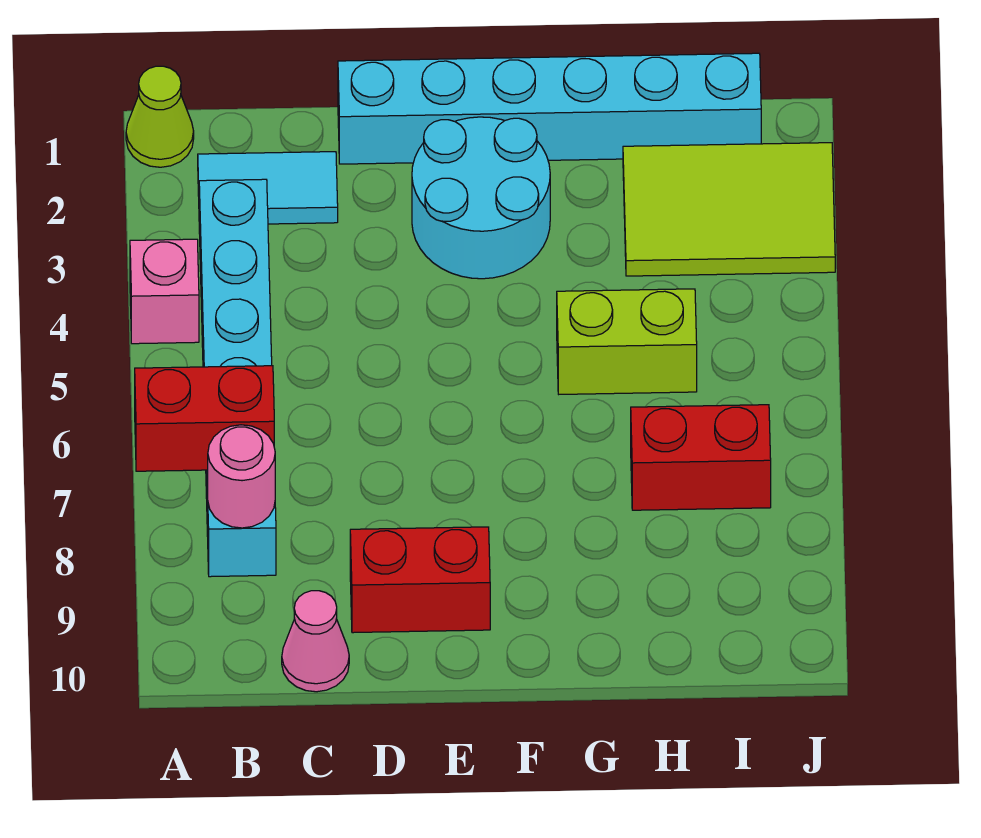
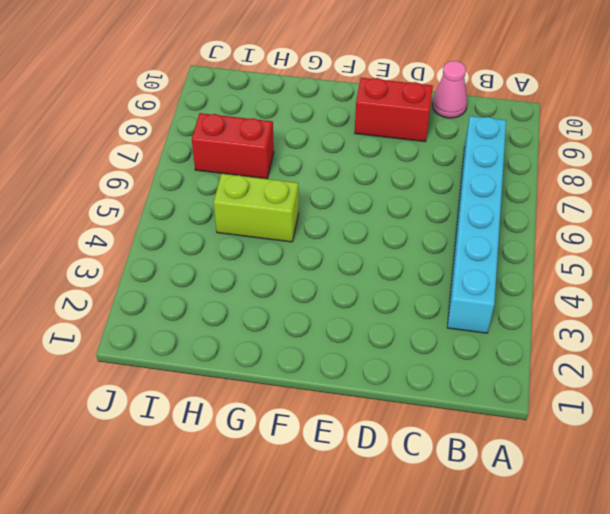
none -> lime cone A1 level 1
none -> pink brick A4 level 1
none -> cyan tile B2:C2 level 1

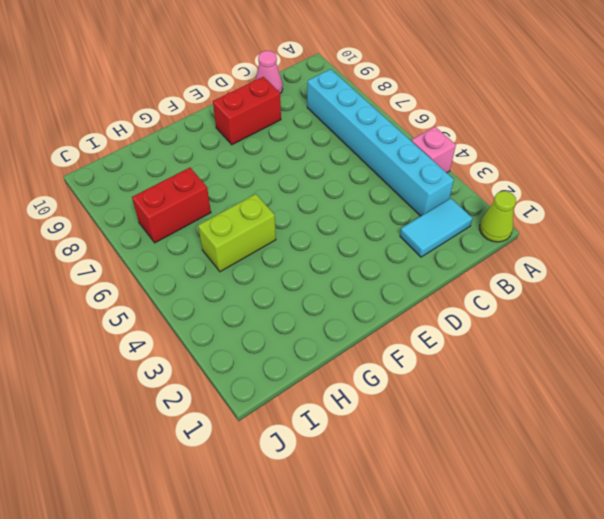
none -> cyan brick D1:I1 level 1
none -> cyan round brick E2:F3 level 1
none -> lime tile H2:J3 level 1

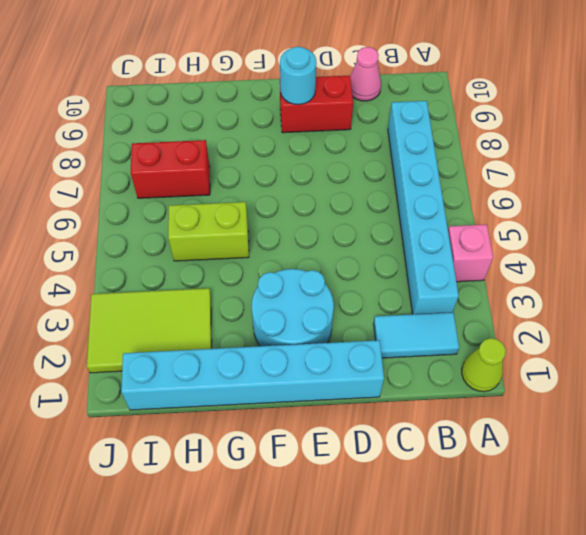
cyan round brick E9 level 2 -> none
none -> red brick A7:B7 level 2
none -> pink round brick B8 level 2

